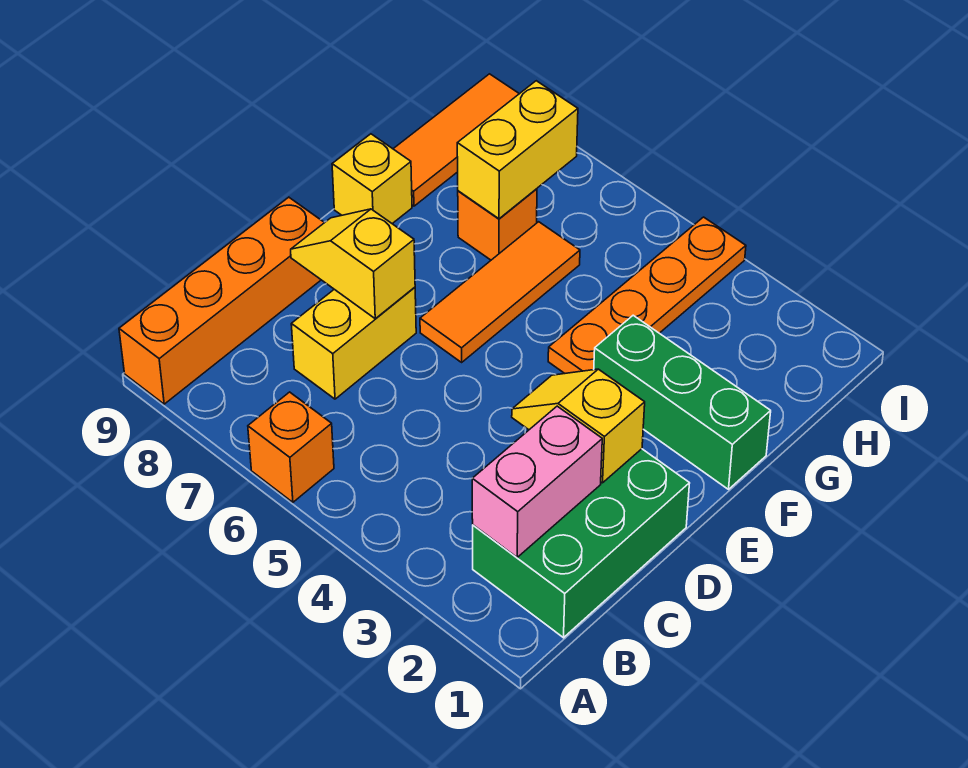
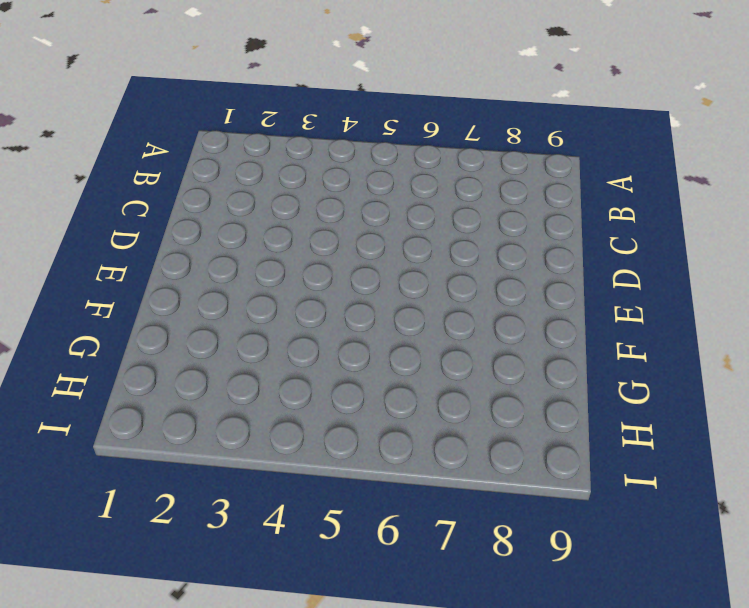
none -> orange brick A6 level 1
none -> orange brick A9:D9 level 1
none -> green brick B1:D2 level 1

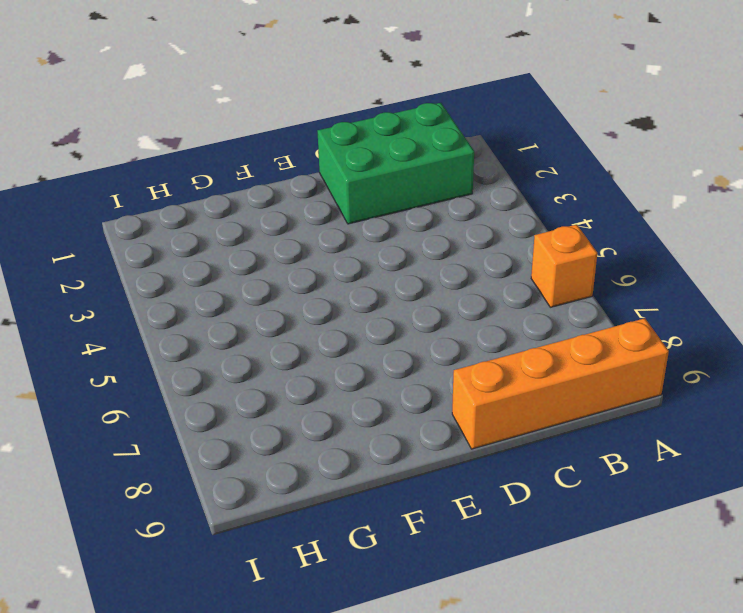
none -> yellow brick C7:D7 level 1
none -> orange tile E6:G6 level 1
none -> green brick F1:F3 level 1

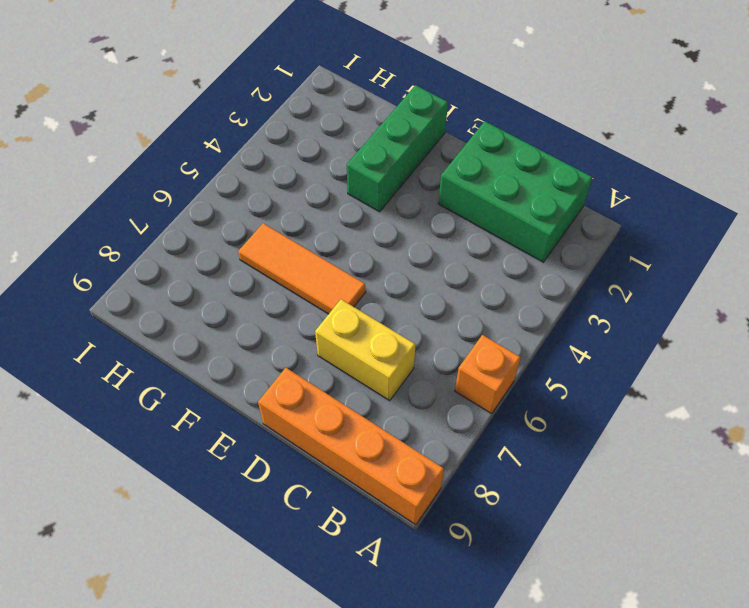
none -> orange plate F4:I4 level 1
none -> yellow brick F9 level 1
none -> orange brick G7 level 1

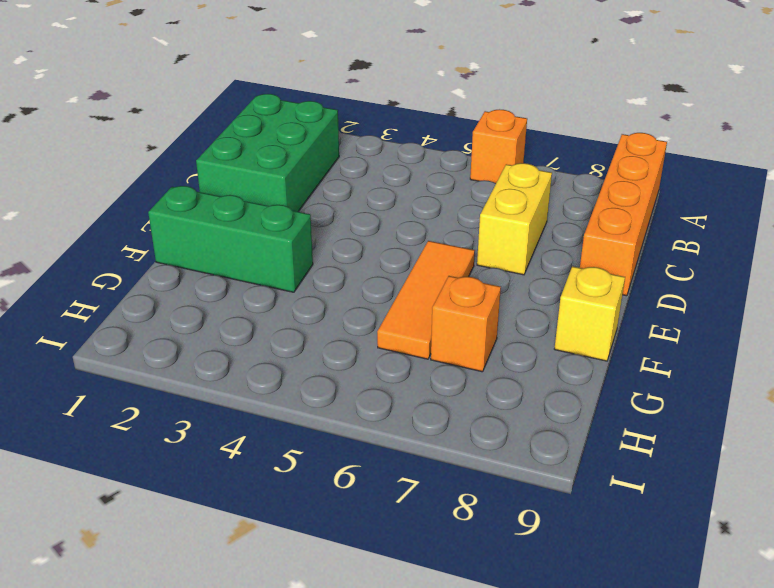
none -> orange plate F4:I4 level 1
none -> orange tile G9:I9 level 1
none -> pink brick B2:C2 level 2

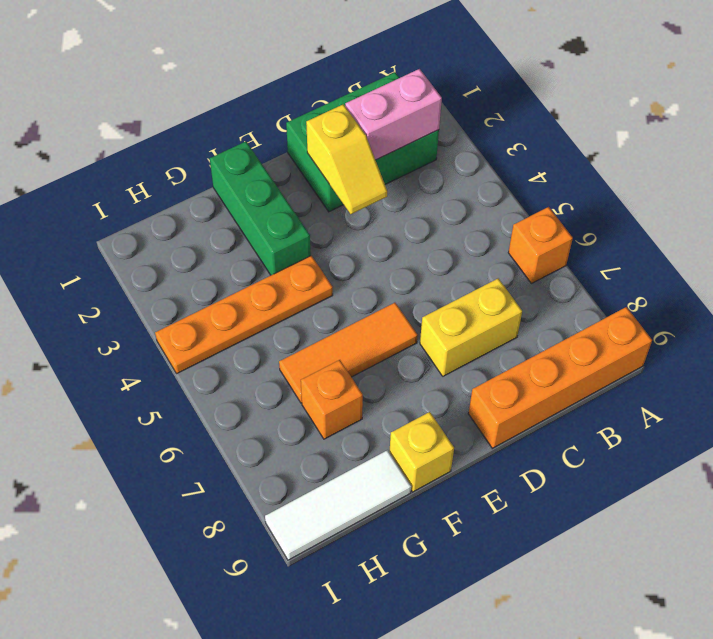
white tile G9:I9 level 1 -> orange tile G9:I9 level 1
none -> yellow slope D7:D8 level 2 top 7
none -> yellow brick G7:H7 level 2

